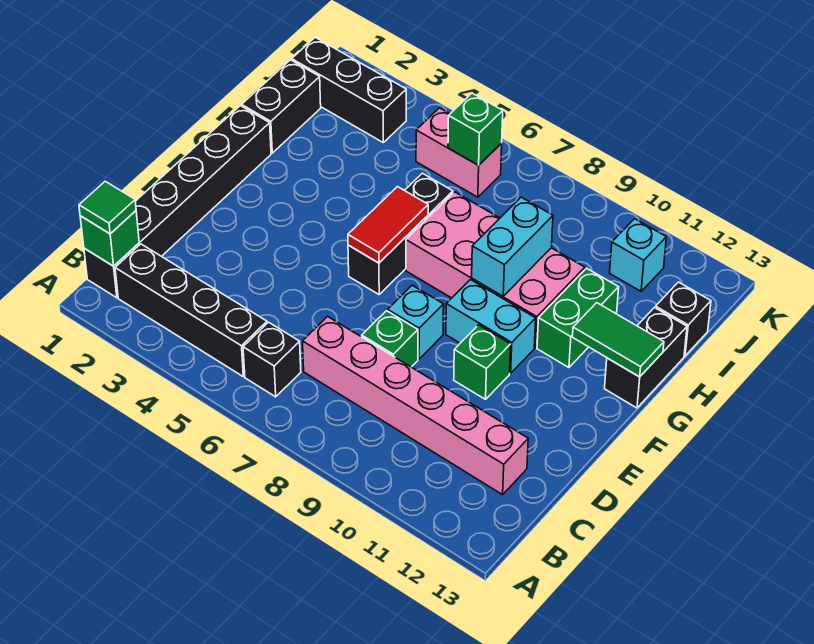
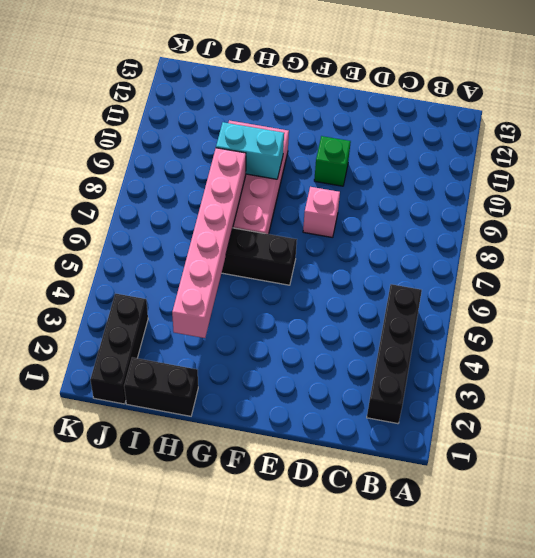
pink brick E8 level 1 -> cyan brick E8 level 1
pink brick H3:H8 level 2 -> pink brick C7:C12 level 1
none -> black brick B1:G1 level 1
none -> black brick B6 level 1
none -> green brick D8 level 1

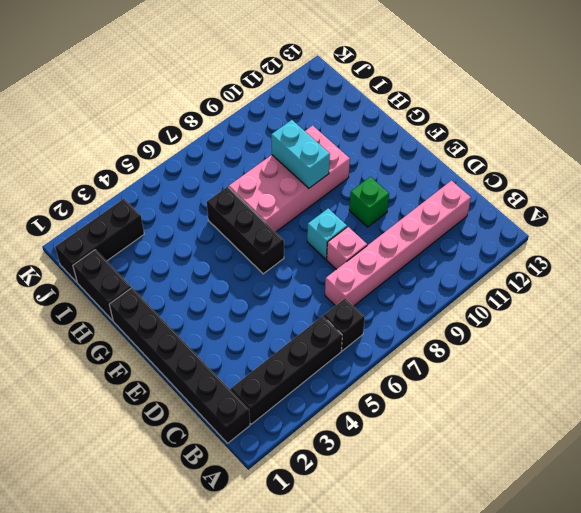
pink brick D8 level 1 -> green brick D8 level 1
none -> cyan brick F9:F10 level 1
none -> green brick G11:H11 level 1
none -> black brick G13:H13 level 1

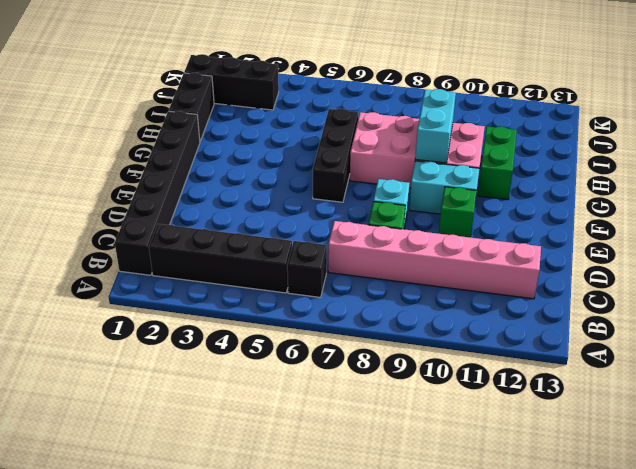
none -> black brick G13:H13 level 1
none -> black brick I13 level 1
none -> pink brick J5:J6 level 1

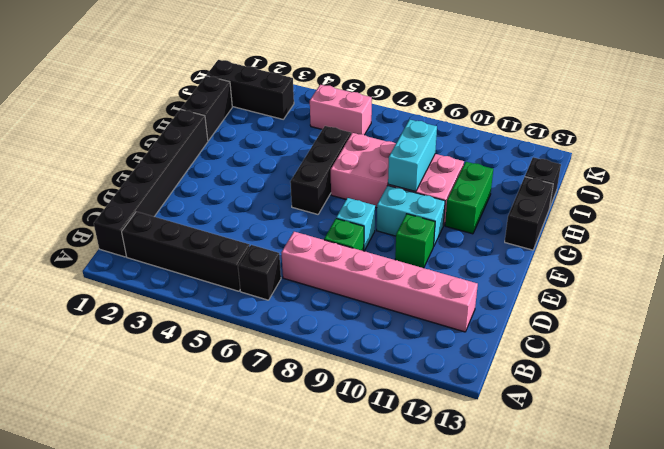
none -> cyan brick J11 level 1
none -> green brick B1 level 2
none -> red tile F6:G6 level 2

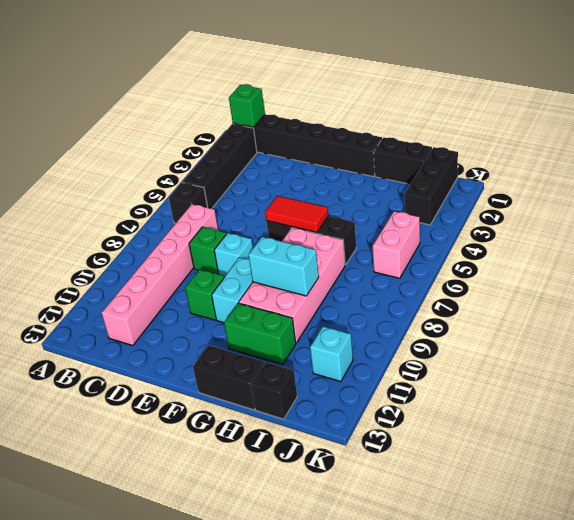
none -> green tile G12:G13 level 2
none -> green brick J6 level 2
none -> green tile B1 level 3

